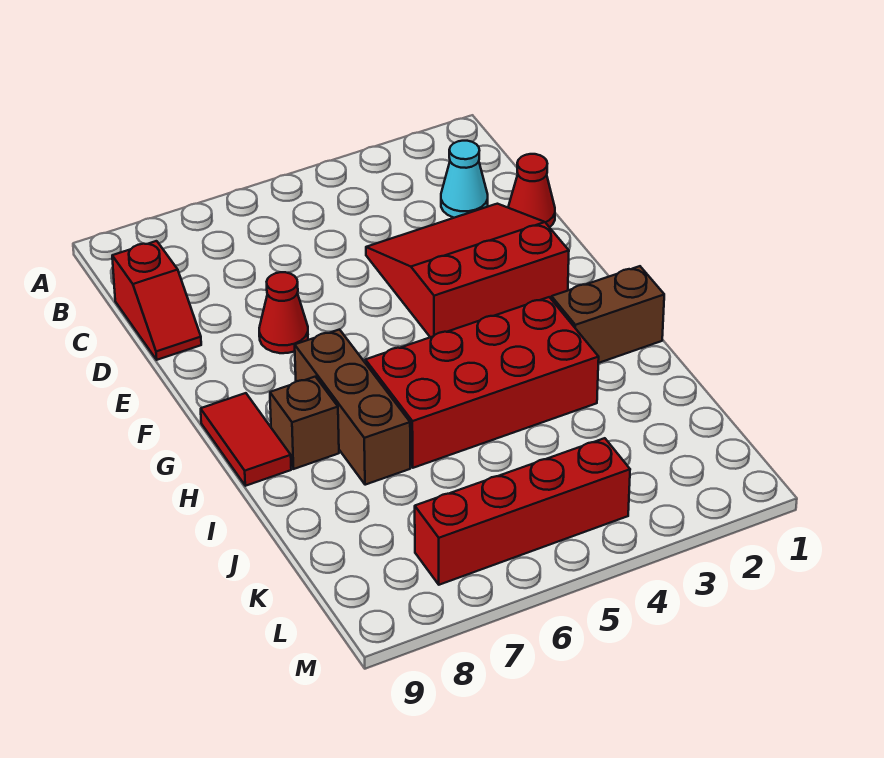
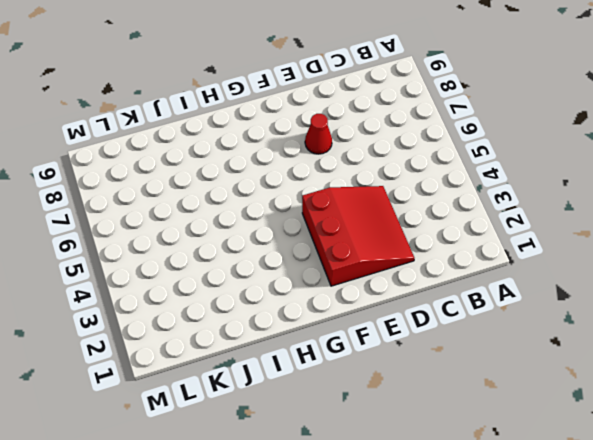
none -> cyan cone C2 level 1
none -> red slope C9:D9 level 1 top C

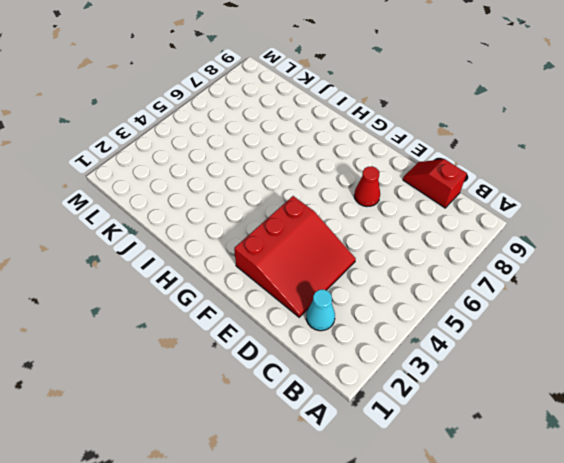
none -> red cone D1 level 1
none -> brown brick G7:I7 level 1

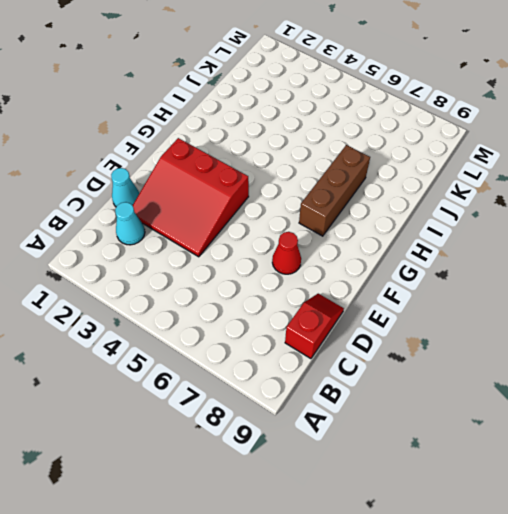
cyan cone D1 level 1 -> red cone D1 level 1
none -> red tile G9:H9 level 1
none -> brown brick H1:H2 level 1

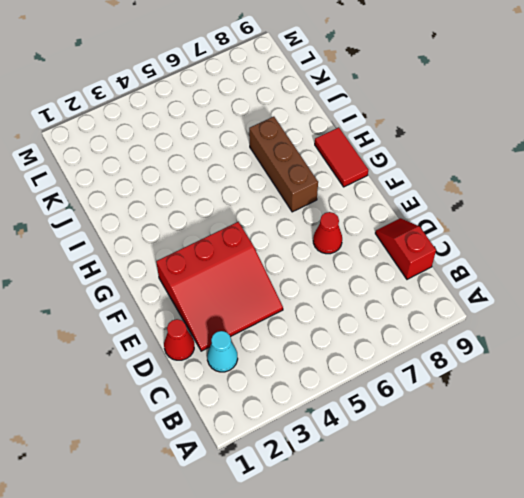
none -> brown brick H1:H2 level 1
none -> red brick H3:I6 level 1

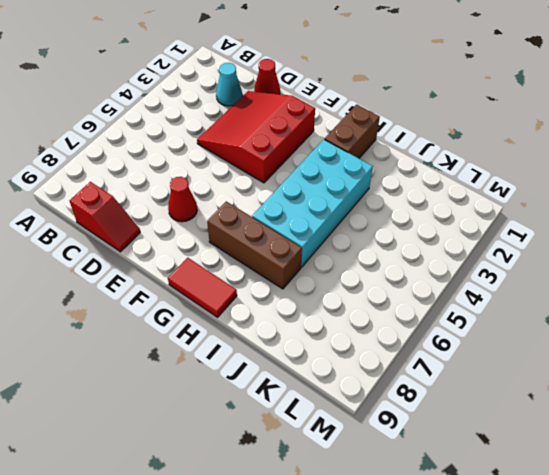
cyan brick H3:I6 level 1 -> red brick H3:I6 level 1
none -> brown brick H8 level 1
none -> red brick L4:L7 level 1

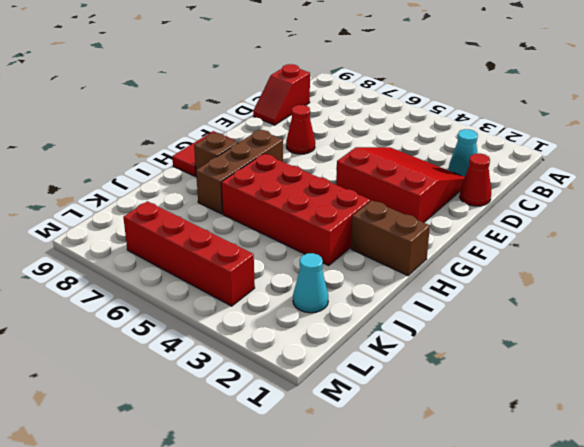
cyan cone K2 level 1 -> none

